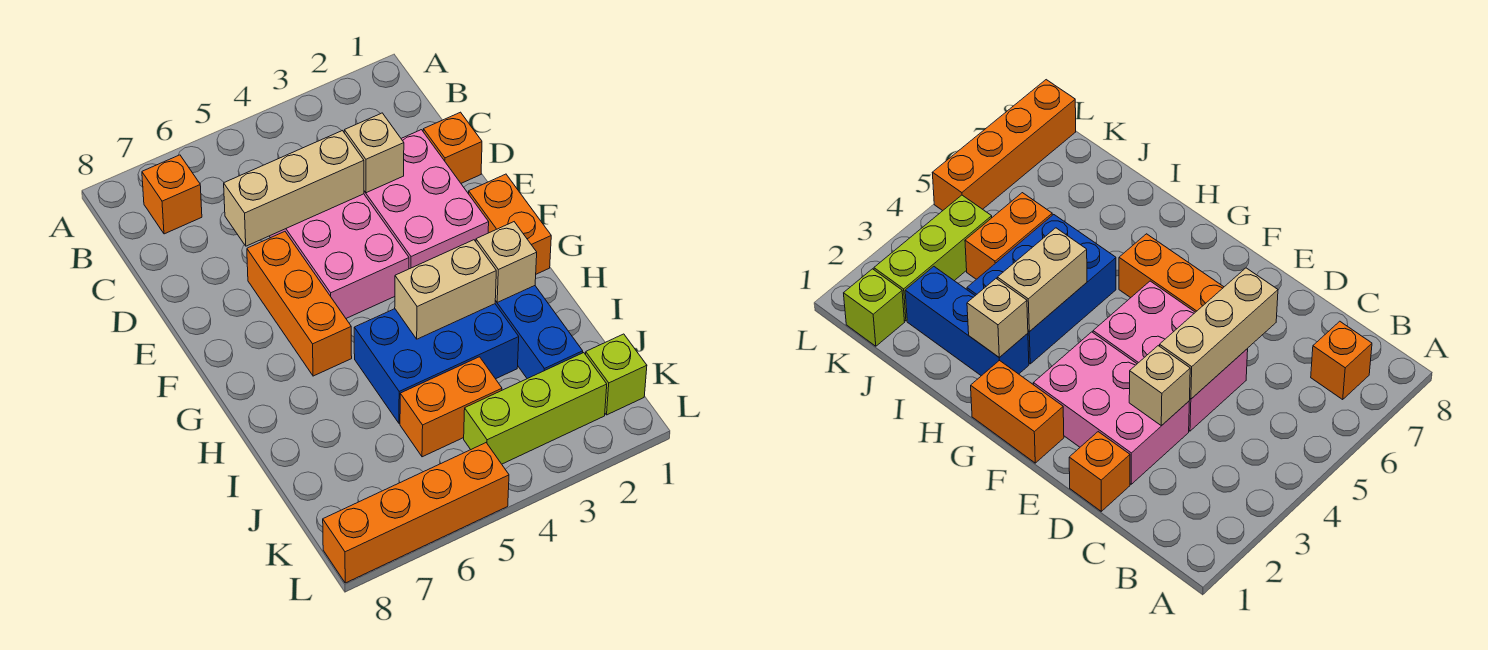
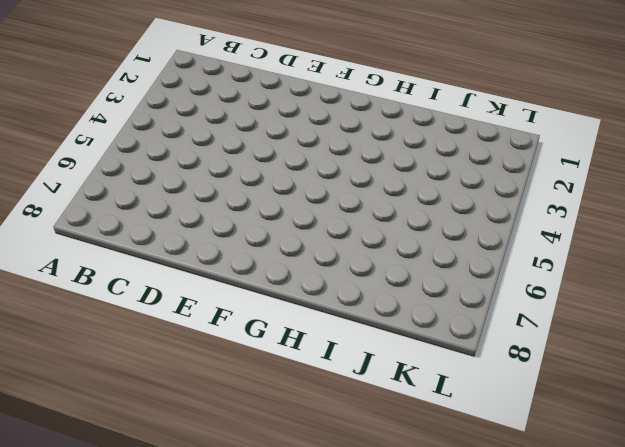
none -> orange brick B7 level 1
none -> orange brick D1 level 1
none -> pink brick D2:F3 level 1

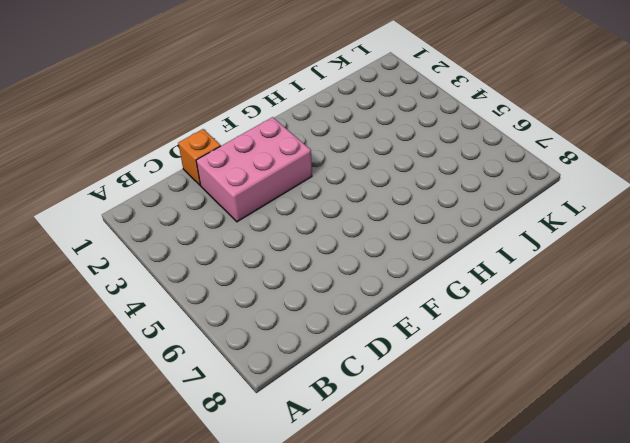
none -> orange brick B7 level 1
none -> pink brick D4:F5 level 1
none -> orange brick E6:G6 level 1

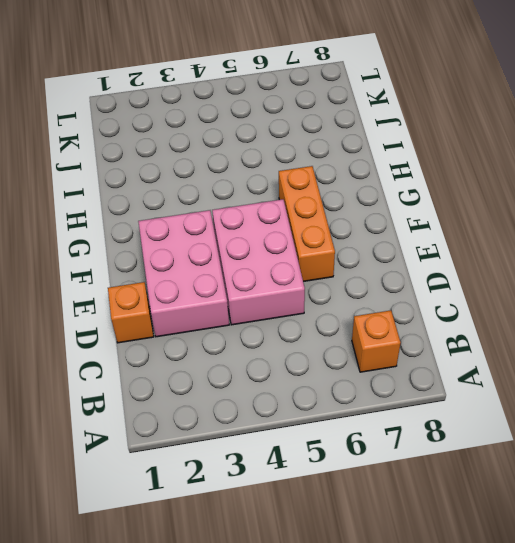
none -> orange brick F1:G1 level 1
none -> blue brick H2:J2 level 1
none -> blue brick H3:I5 level 1

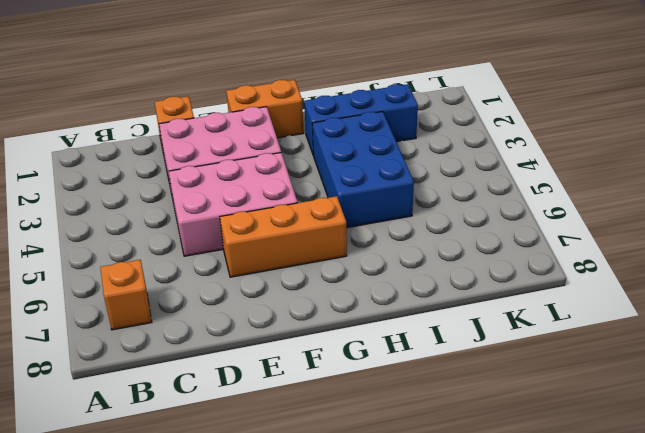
none -> orange brick J4:J5 level 1
none -> lime brick K1 level 1
none -> lime brick K2:K4 level 1

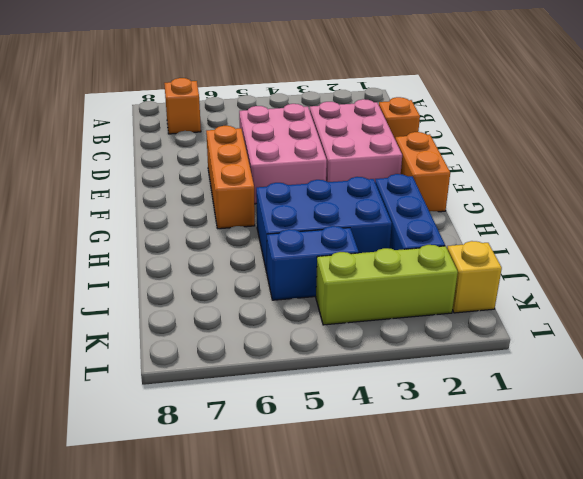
blue brick J4:J5 level 1 -> orange brick J4:J5 level 1
yellow brick K1 level 1 -> lime brick K1 level 1
none -> orange brick L5:L8 level 1
none -> tan brick D3 level 2
none -> tan brick D4:D6 level 2

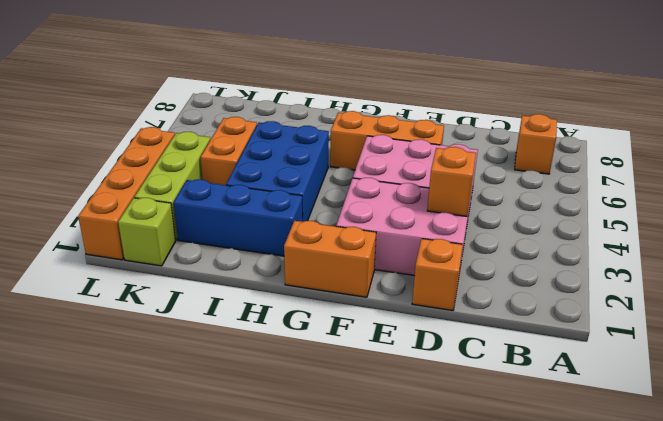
orange brick D3 level 2 -> tan brick D3 level 2
orange brick L1:L4 level 1 -> orange brick L5:L8 level 1
none -> tan brick D4:D6 level 2
none -> tan brick H2 level 2
none -> tan brick H3:H4 level 2

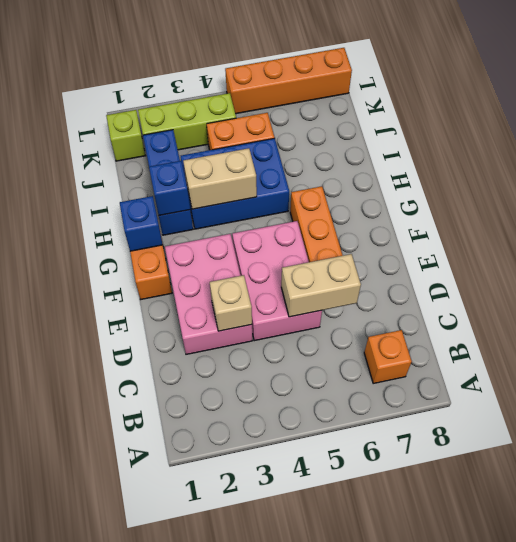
tan brick D5:D6 level 2 -> tan brick D4:D6 level 2
blue brick G1 level 2 -> none
blue brick H2 level 2 -> tan brick H2 level 2
none -> orange brick D1 level 1

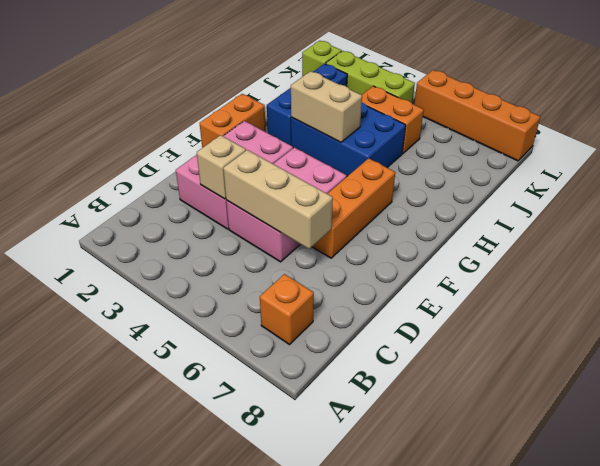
none -> orange brick D1 level 1
none -> tan brick H2 level 2

